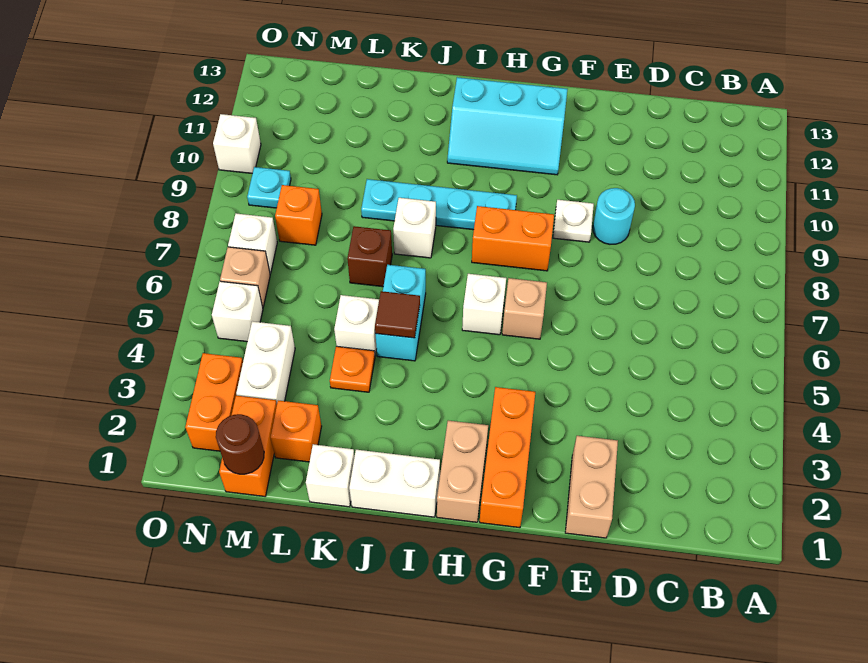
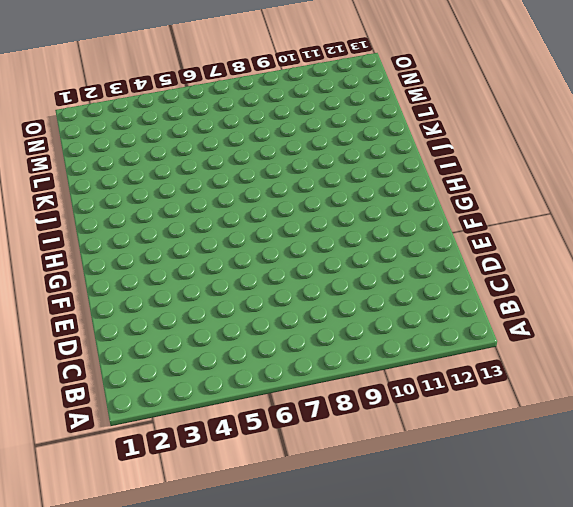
none -> tan brick E1:E2 level 1
none -> cyan round brick E9 level 1
none -> white plate F9 level 1

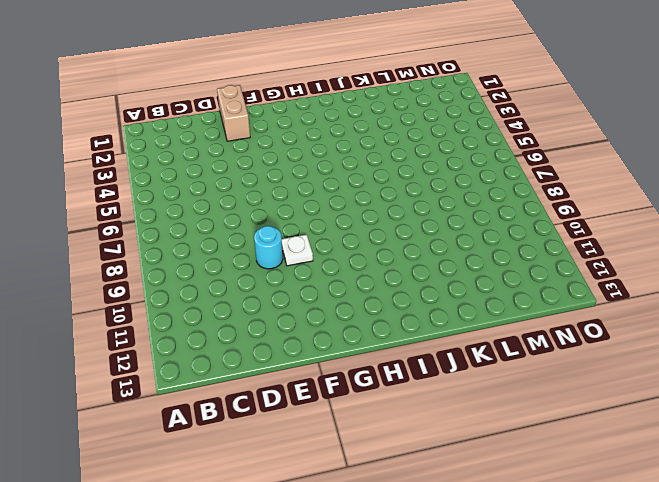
none -> orange brick G1:G3 level 1
none -> tan brick G6 level 1
none -> orange brick G8:H8 level 1

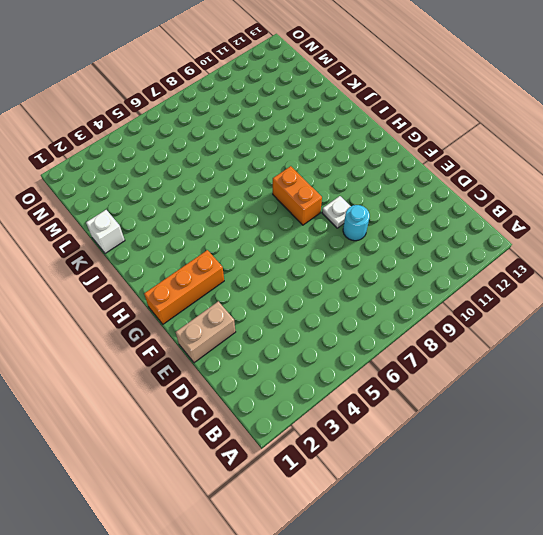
none -> tan brick G6 level 1
none -> cyan slope G11:I12 level 1 top 12
none -> tan brick H1:H2 level 1

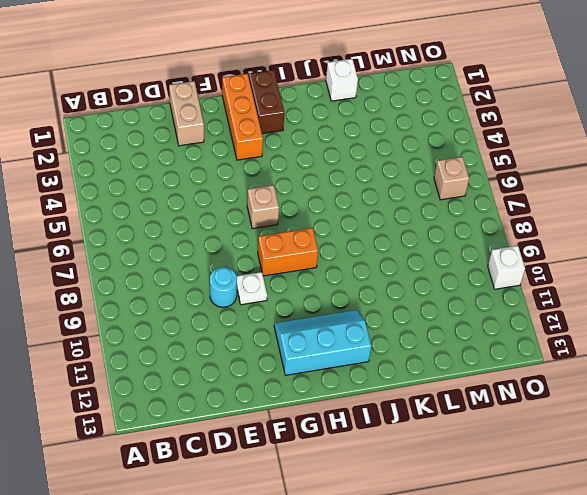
brown brick H1:H2 level 1 -> tan brick H1:H2 level 1
none -> white brick H6 level 1
none -> cyan plate H9:K9 level 1
none -> white brick I1:J1 level 1

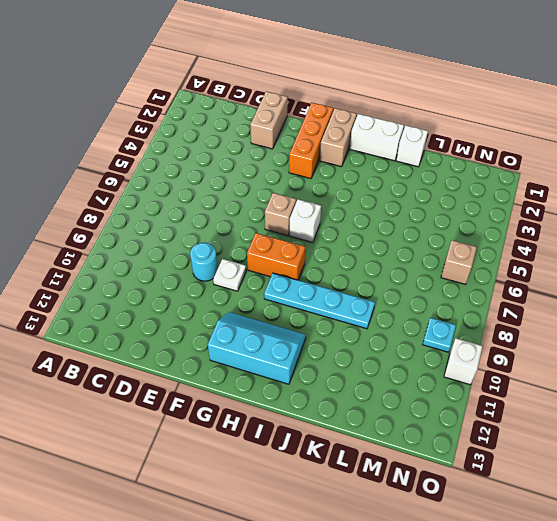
none -> cyan brick J5:J6 level 1
none -> white brick J8 level 1
none -> orange plate K4 level 1

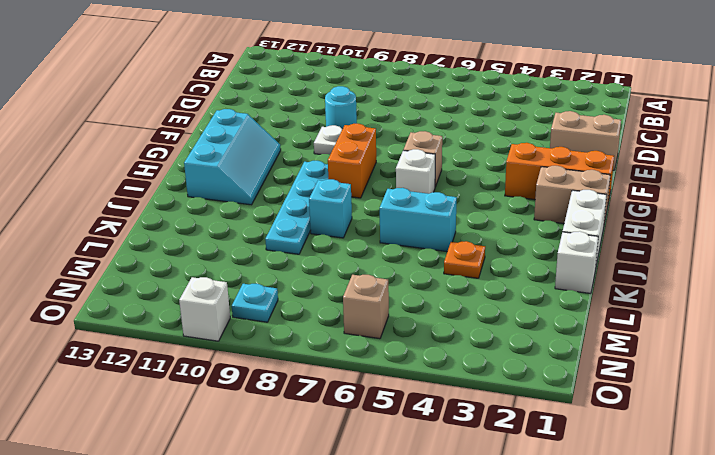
cyan brick J8 level 1 -> white brick J8 level 1
none -> white brick K5 level 1
none -> brown brick K7 level 1
none -> orange brick L2 level 1

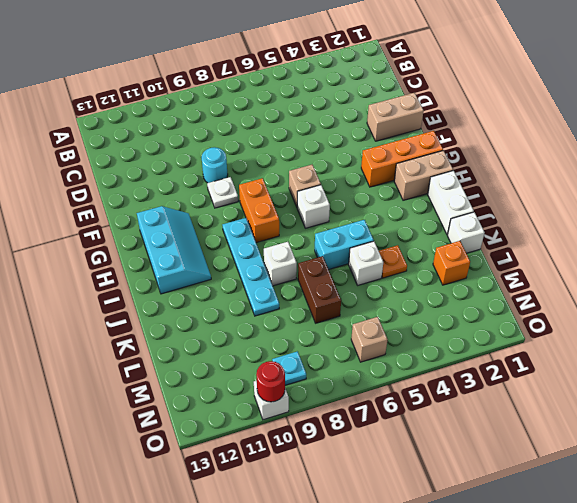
brown brick K7:L7 level 1 -> brown brick K7 level 1
red round brick O10 level 2 -> none
none -> orange brick M1:M2 level 1
none -> white brick M3:M4 level 1
none -> orange brick M8 level 1

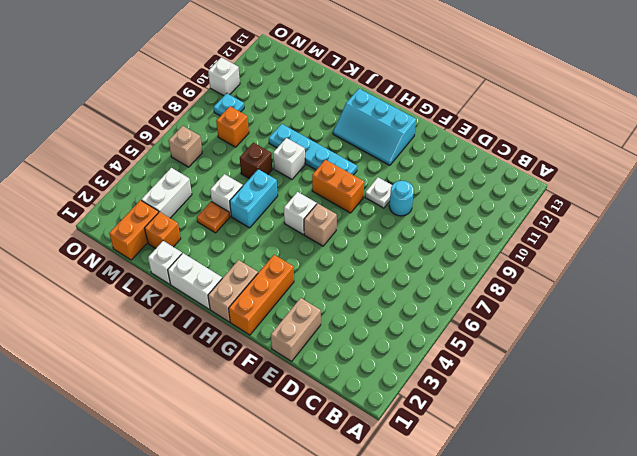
none -> orange brick N2:N3 level 1
none -> white brick N5 level 1
none -> white brick N7 level 1

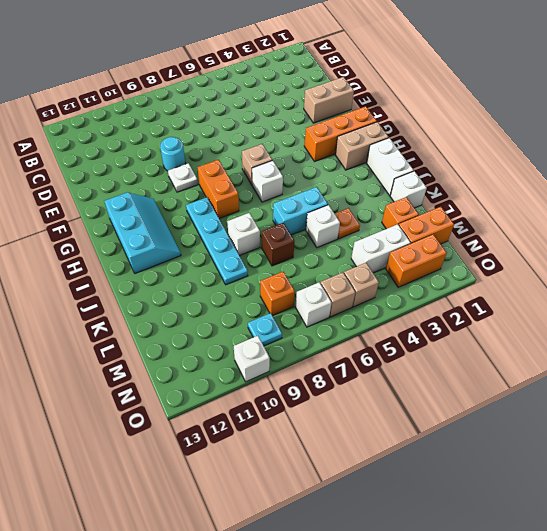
tan brick N5 level 1 -> white brick N5 level 1
none -> brown tile J5 level 2
none -> brown round brick M1 level 2

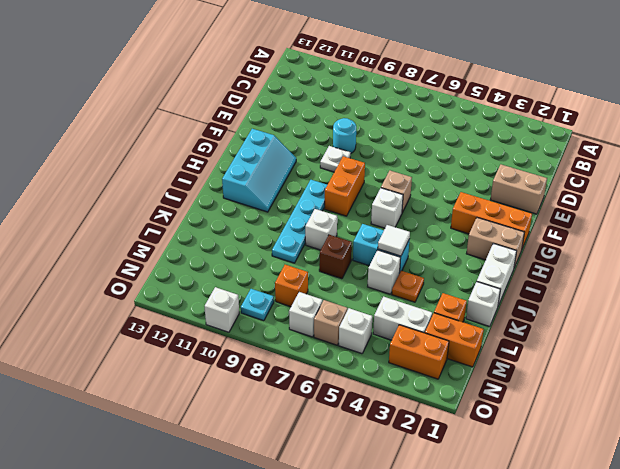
white tile J5 level 2 -> brown tile J5 level 2
none -> brown round brick M1 level 2

